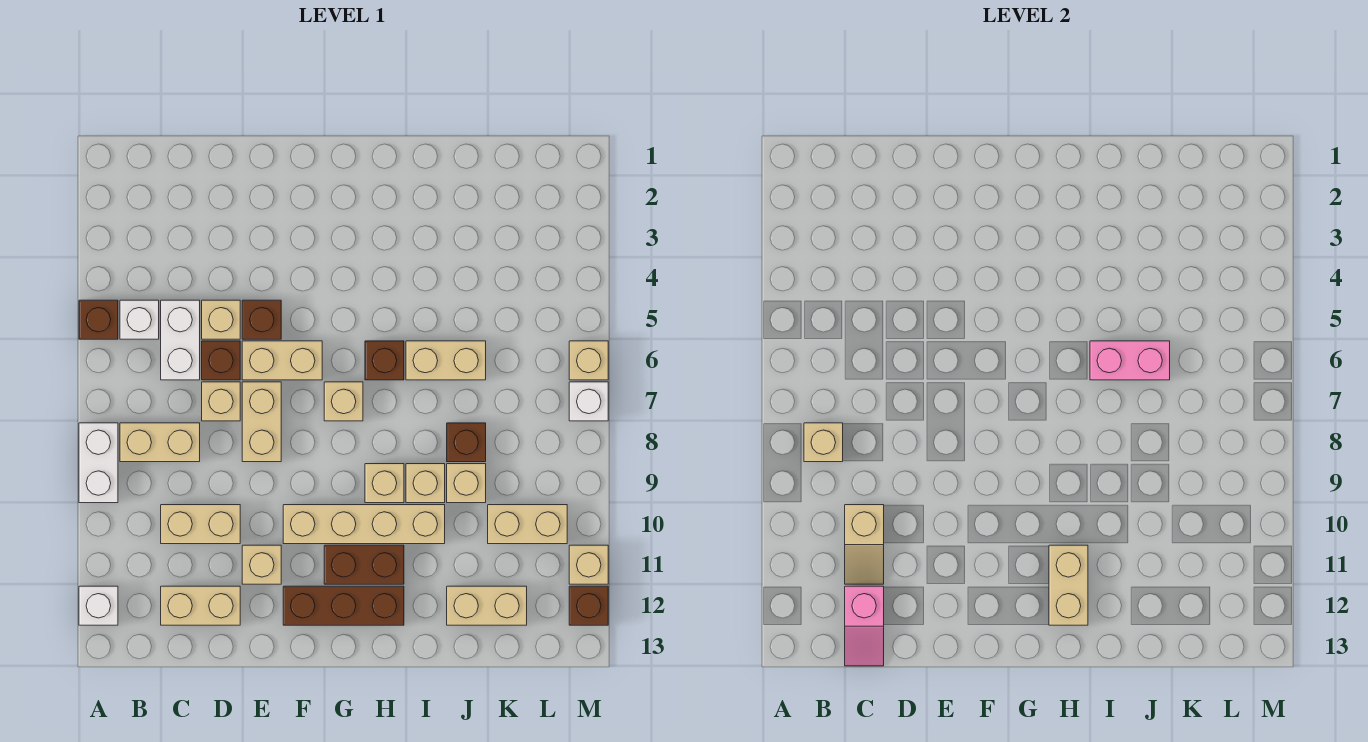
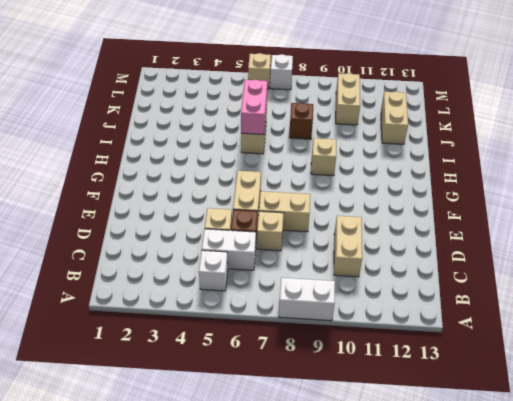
none -> brown brick A5 level 1
none -> white brick A12 level 1
none -> tan brick B8:C8 level 1
none -> tan brick C12:D12 level 1

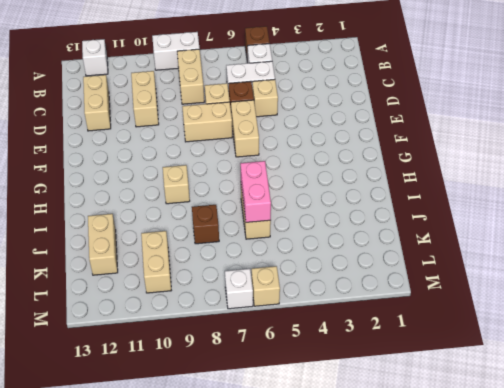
none -> brown brick E5 level 1
none -> tan brick E11 level 1
none -> tan brick F10:I10 level 1
none -> brown brick F12:H12 level 1

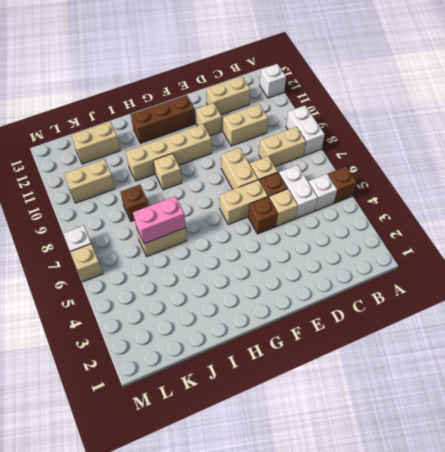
none -> tan brick G7 level 1
none -> brown brick G11:H11 level 1
none -> brown brick H6 level 1
none -> tan brick I9 level 1

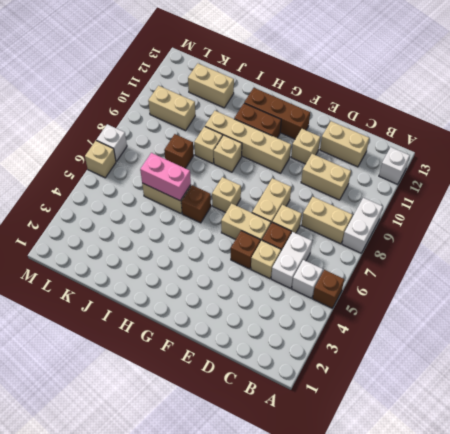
none -> tan brick J9 level 1
none -> tan brick M11 level 1
none -> brown brick M12 level 1
none -> tan brick B8 level 2

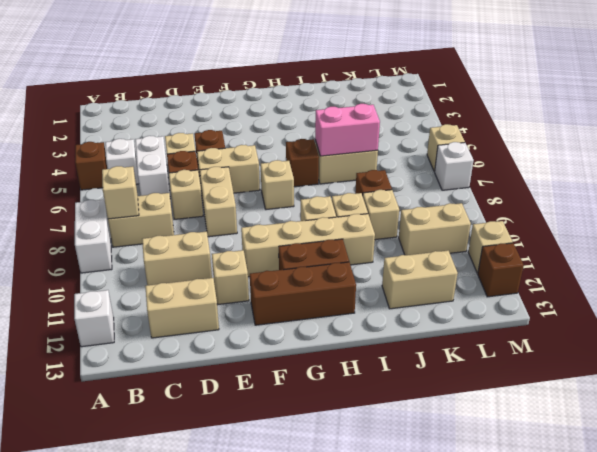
none -> tan slope C10:C11 level 2 top 10
none -> pink slope C12:C13 level 2 top 12
none -> tan brick H11:H12 level 2

